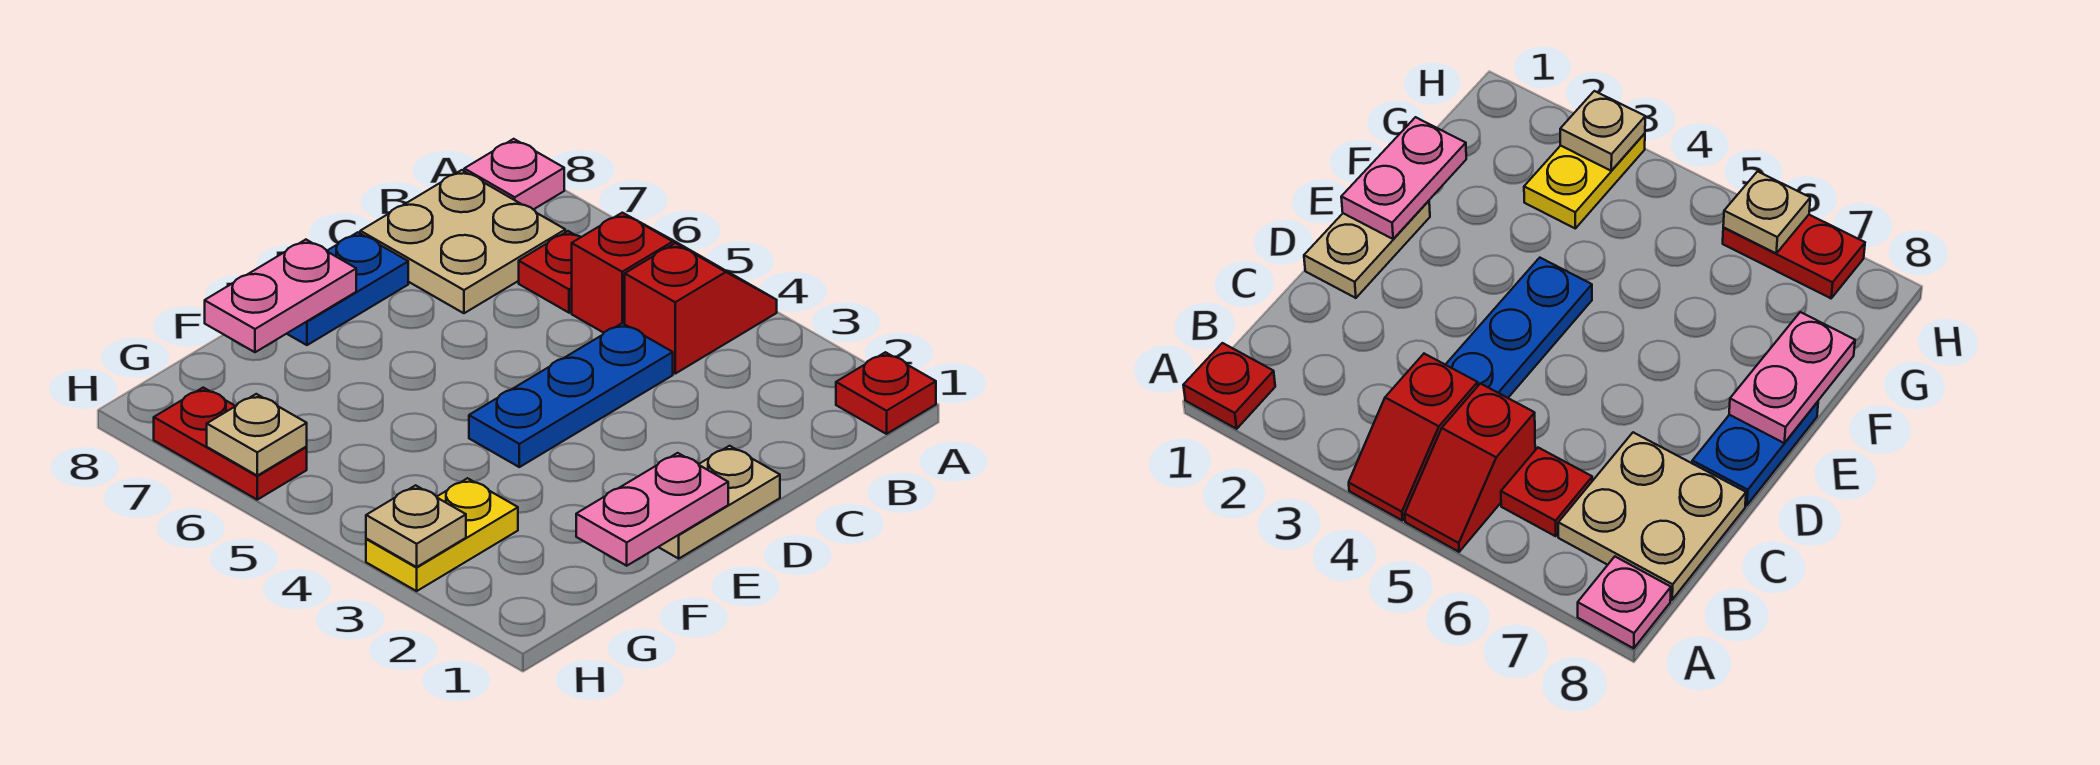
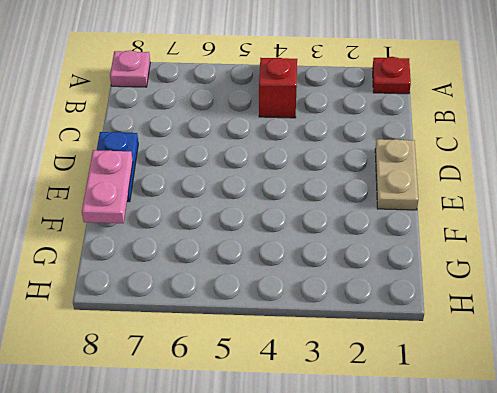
none -> red slope A5:B5 level 1 top B
none -> red plate B6 level 1
none -> tan plate B7:C8 level 1

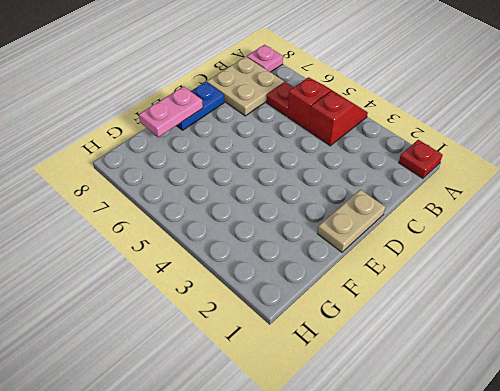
none -> blue plate C4:E4 level 1
none -> yellow plate G3:H3 level 1
none -> red plate H6:H7 level 1

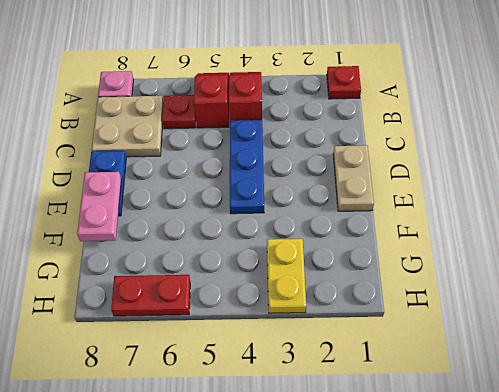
none -> pink plate E1:F1 level 2
none -> tan plate H3 level 2
none -> tan plate H6 level 2

